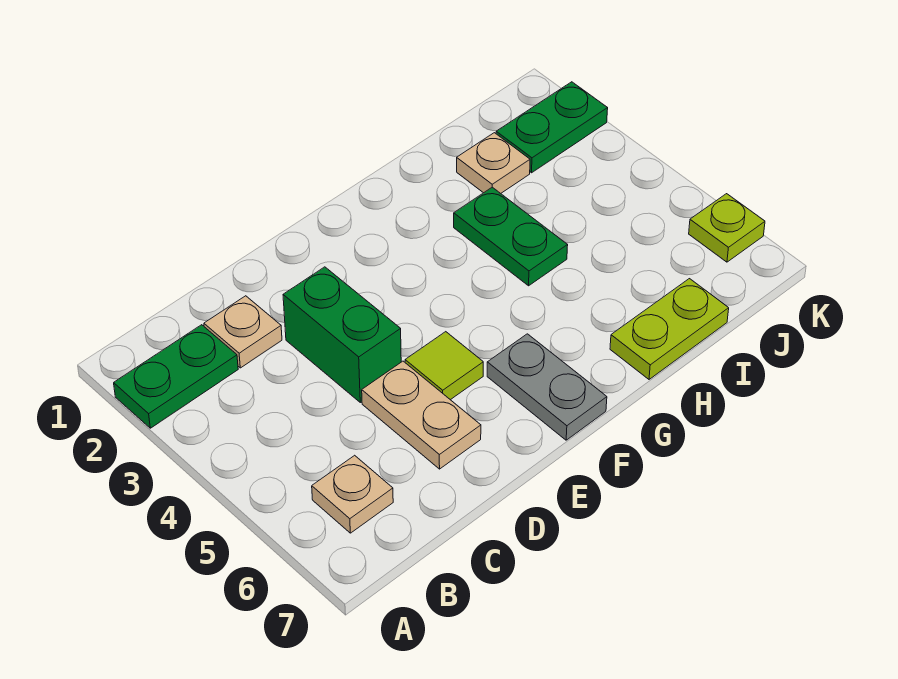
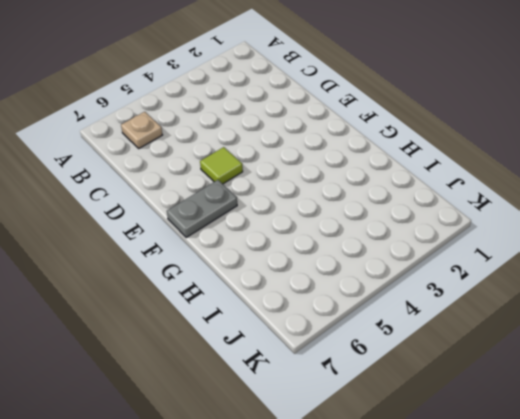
none -> green plate A2:B2 level 1
none -> tan plate C2 level 1
none -> green brick D3:D4 level 1

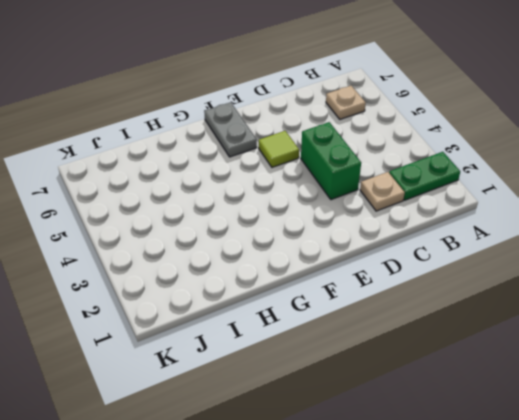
none -> tan plate D5:D6 level 1
none -> green plate H3:H4 level 1
none -> lime plate H7:I7 level 1

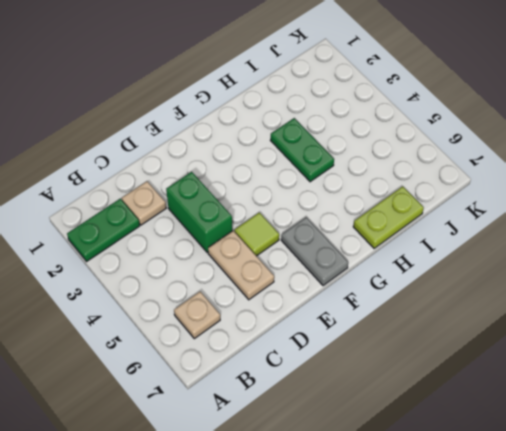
none -> tan plate I2 level 1
none -> green plate J2:K2 level 1
none -> lime plate K6 level 1

